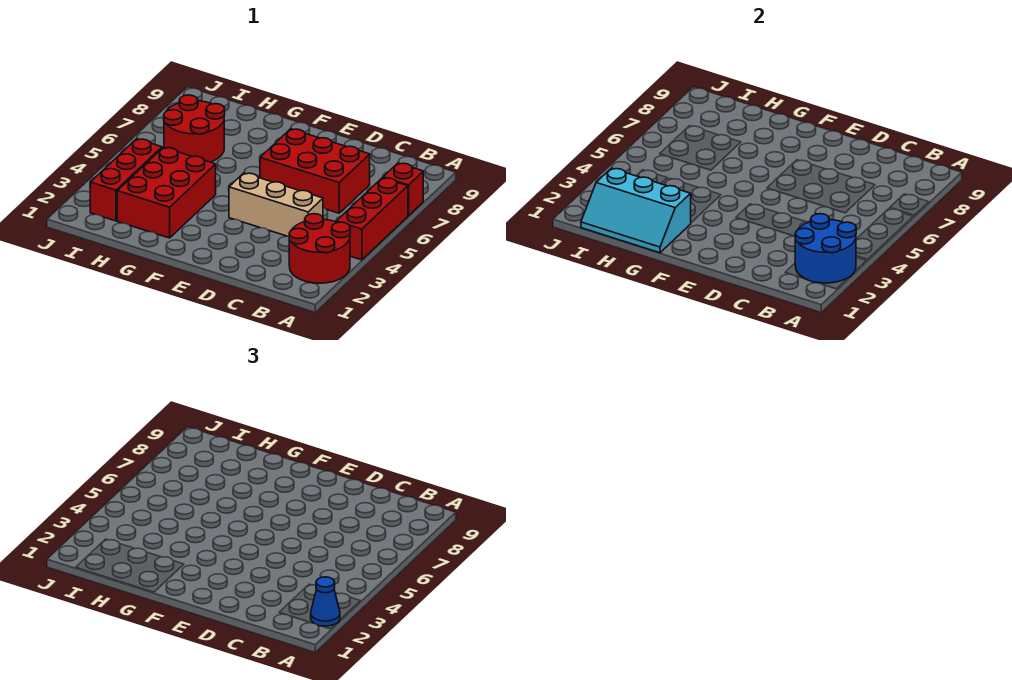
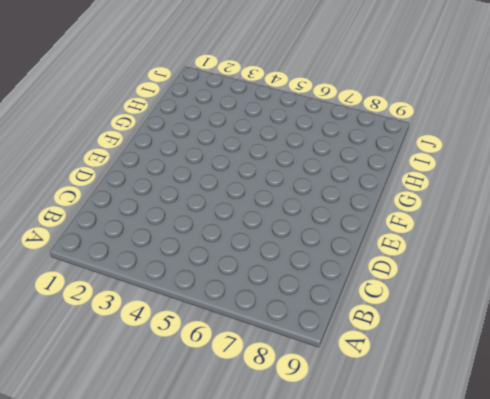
none -> red round brick A2:B3 level 1
none -> red brick A4:A6 level 1

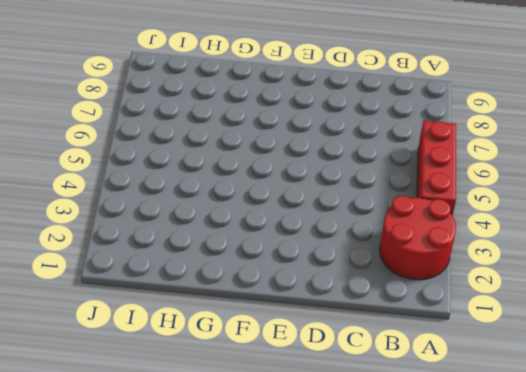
none -> red brick A7 level 1
none -> tan brick C4:E4 level 1

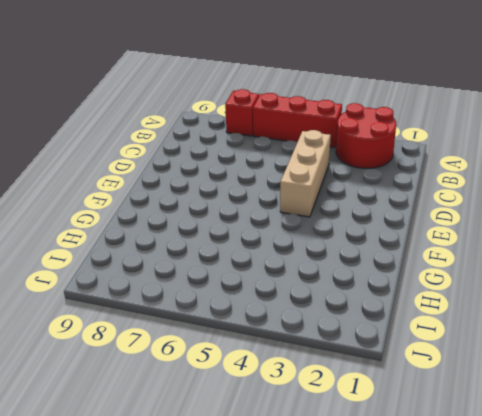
none -> red brick C6:E7 level 1
none -> red brick G2:H4 level 1

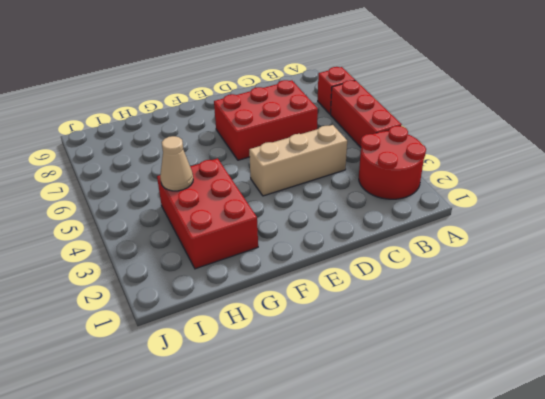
tan cone H4 level 2 -> none
none -> red round brick H6:I7 level 1
none -> red brick I2:I4 level 1

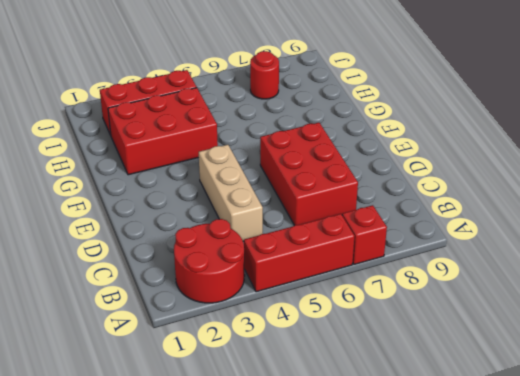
red round brick I7 level 1 -> red round brick H6:I7 level 1
none -> blue round brick A2:B3 level 2
none -> cyan slope G1:I2 level 2 top 2

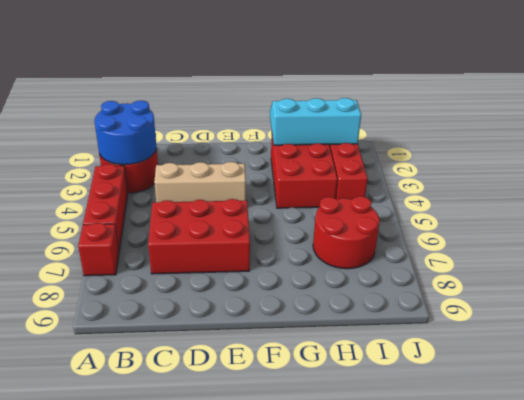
none -> blue cone A2 level 3

